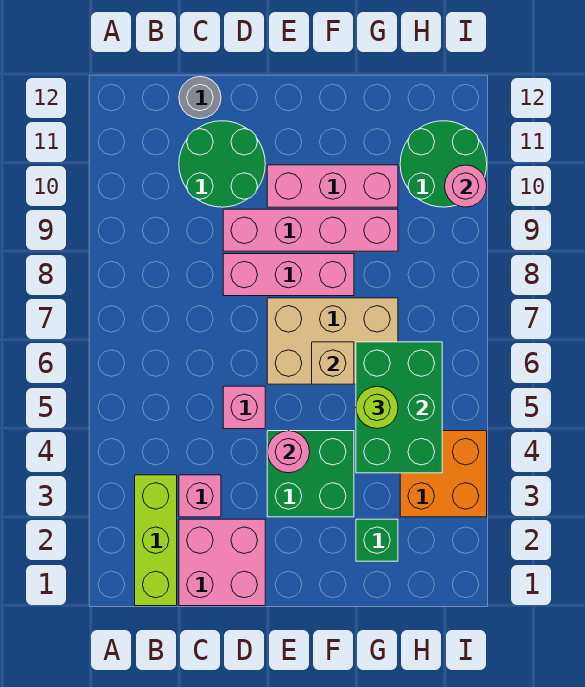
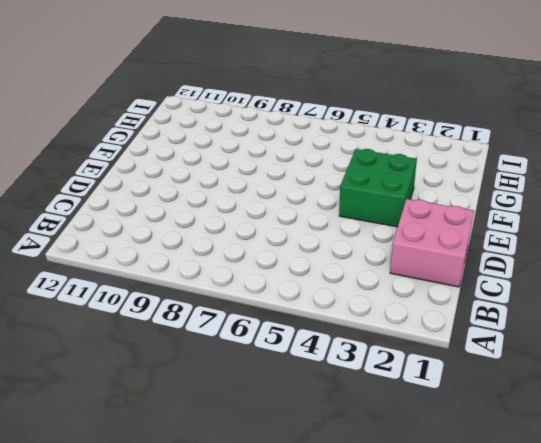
none -> lime brick B1:B3 level 1
none -> pink brick C3 level 1
none -> green round brick C10:D11 level 1

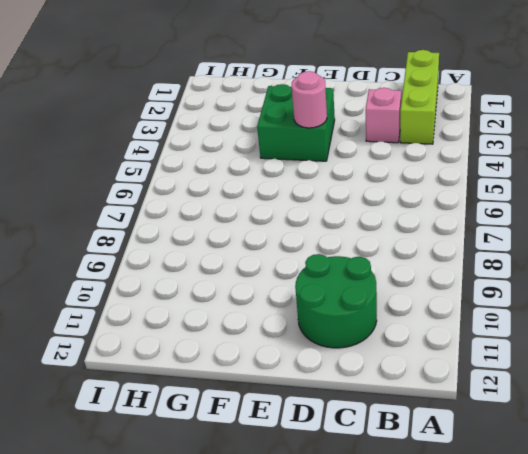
none -> pink brick C1:D2 level 1
none -> grey round brick C12 level 1
none -> pink brick D5 level 1

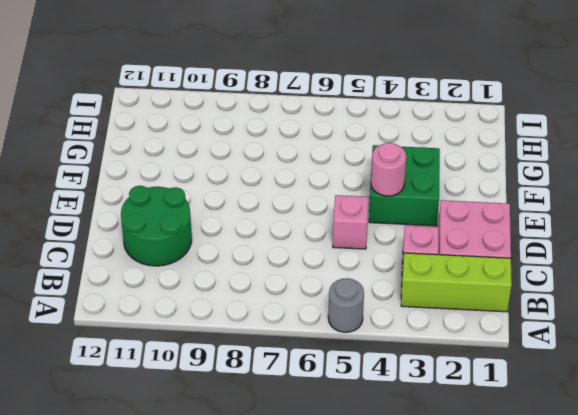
grey round brick A5 level 1 -> grey round brick C12 level 1
none -> pink brick D8:F8 level 1
none -> pink brick D9:G9 level 1
none -> tan brick E6:G7 level 1

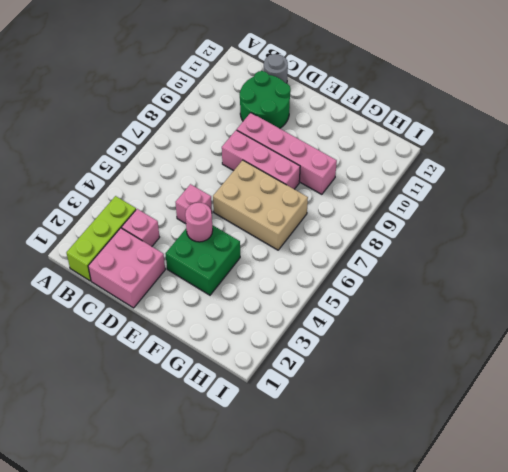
none -> pink brick E10:G10 level 1
none -> green brick G2 level 1
none -> orange brick H3:I4 level 1

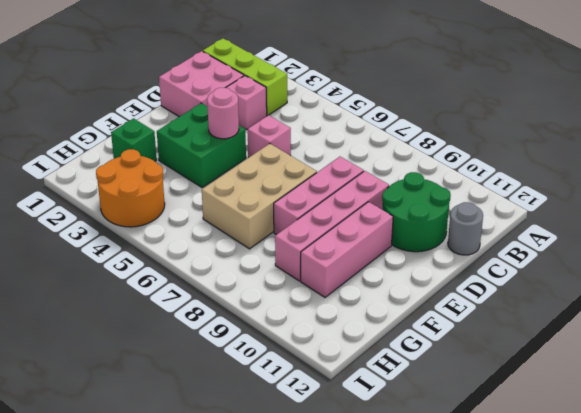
orange round brick H3:I4 level 1 -> orange brick H3:I4 level 1
none -> green round brick H10:I11 level 1
none -> tan brick F6 level 2
none -> green brick G4:H6 level 2

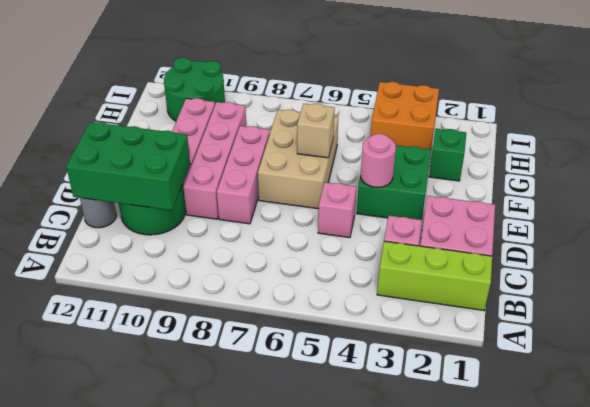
green brick C10:D12 level 2 -> green brick G4:H6 level 2
none -> pink round brick I10 level 2
none -> lime round brick G5 level 3

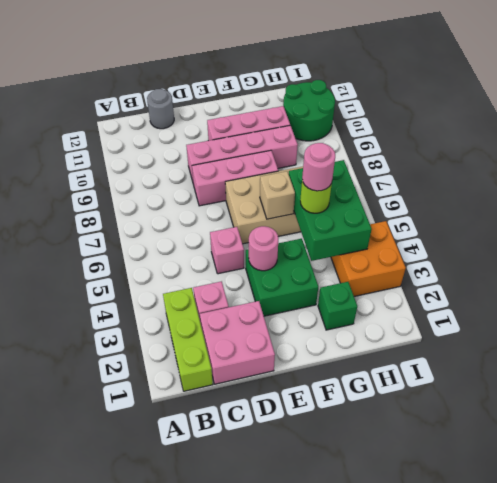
pink round brick G5 level 4 -> pink round brick I10 level 2
none -> green round brick C10:D11 level 1

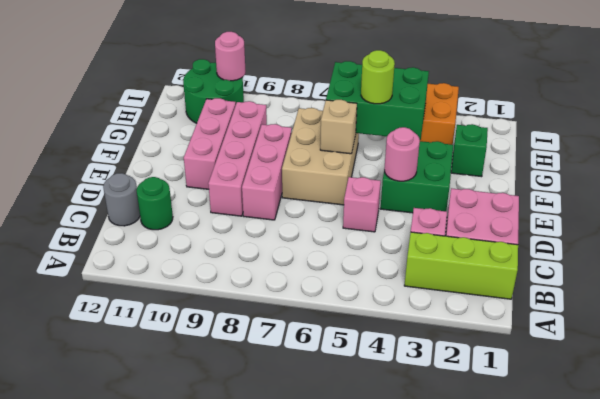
green round brick C11 level 1 -> green round brick C10:D11 level 1

